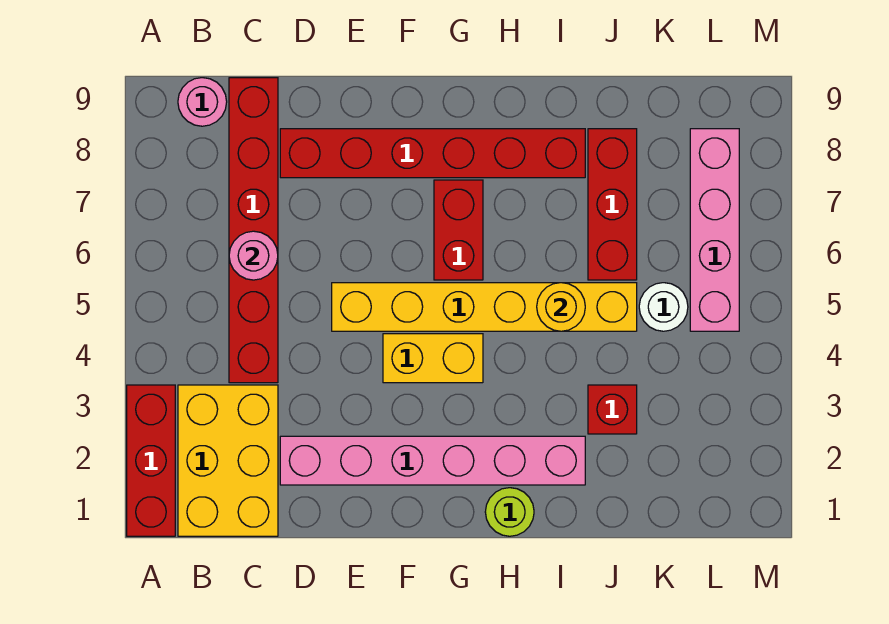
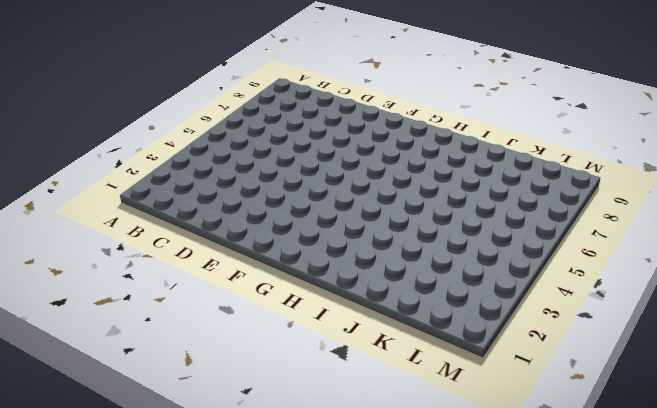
none -> red brick A1:A3 level 1
none -> yellow brick B1:C3 level 1
none -> pink round brick B9 level 1

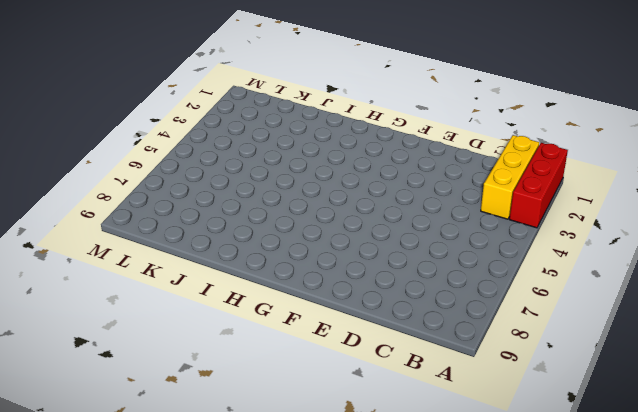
yellow brick B1:B3 level 1 -> yellow brick B1:C3 level 1
none -> pink round brick B9 level 1
none -> red brick C4:C9 level 1
none -> pink brick D2:I2 level 1

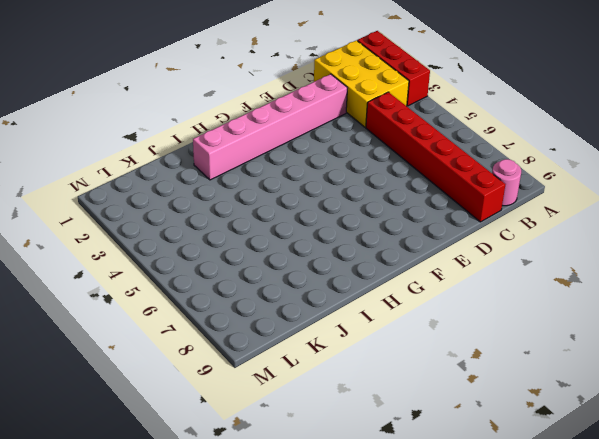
none -> red brick D8:I8 level 1
none -> yellow brick E5:J5 level 1
none -> yellow brick F4:G4 level 1

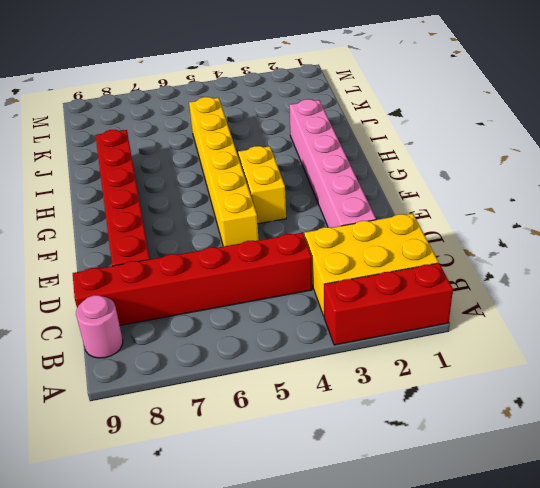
none -> red brick G6:G7 level 1
none -> lime round brick H1 level 1
none -> red brick J3 level 1

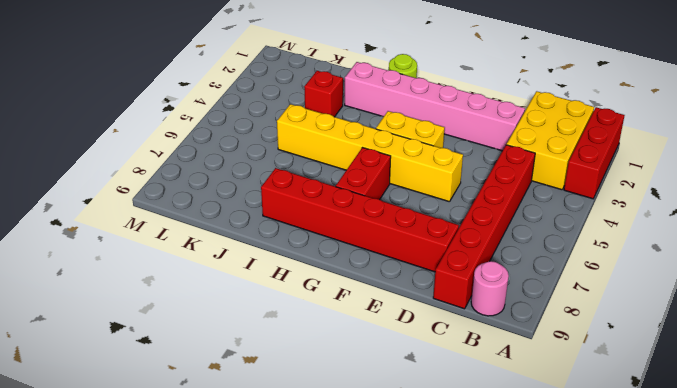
none -> red brick J6:J8 level 1
none -> white round brick K5 level 1
none -> pink brick L5:L8 level 1

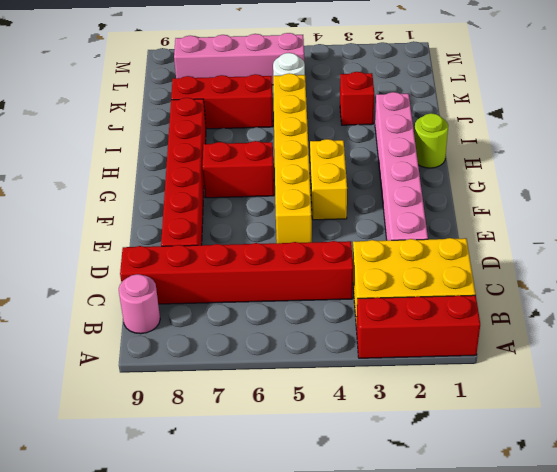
none -> pink round brick C6 level 2
none -> yellow round brick I5 level 2

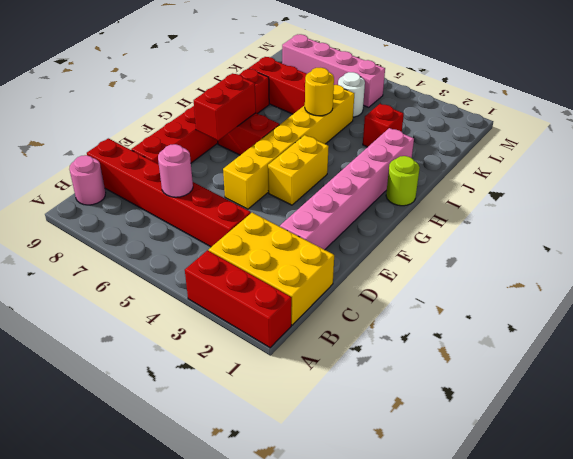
red brick F7:G7 level 2 -> none

